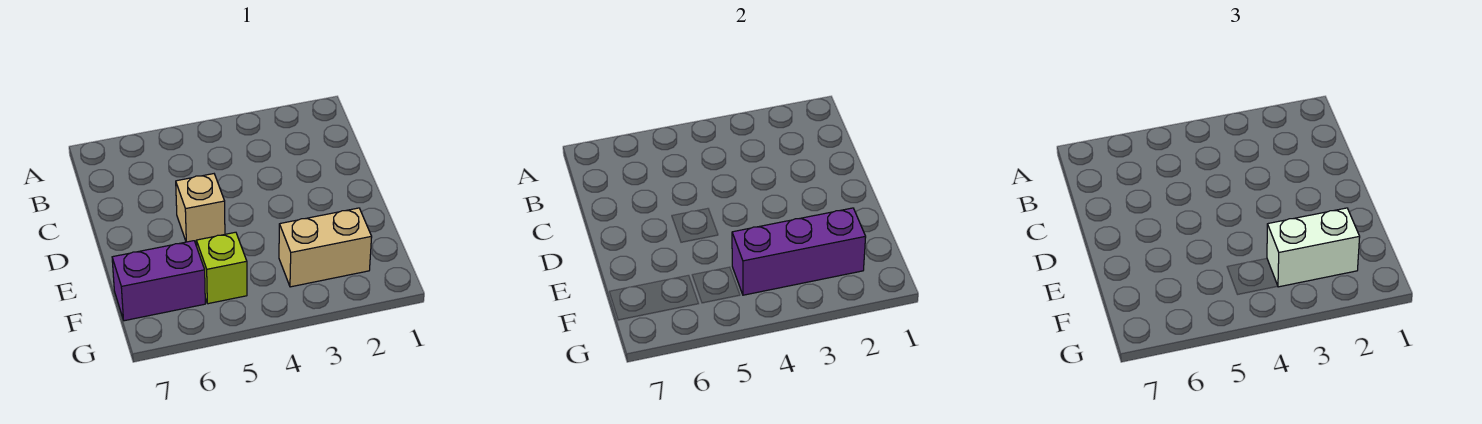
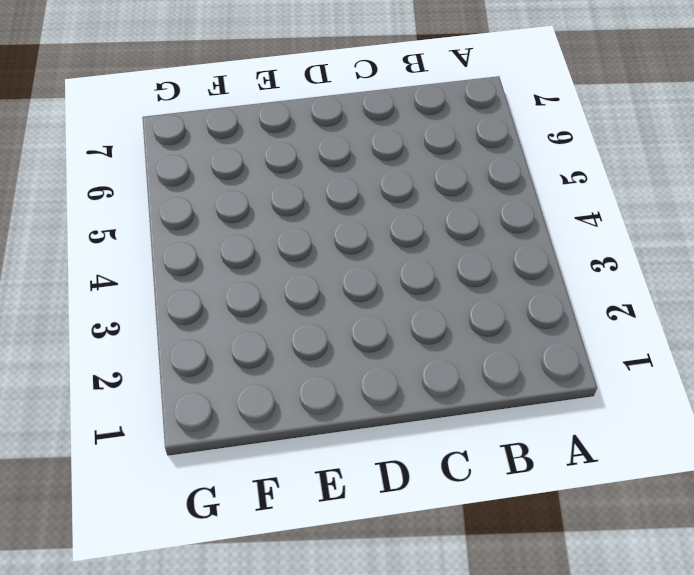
none -> tan brick D5 level 1
none -> tan brick F2:F3 level 1

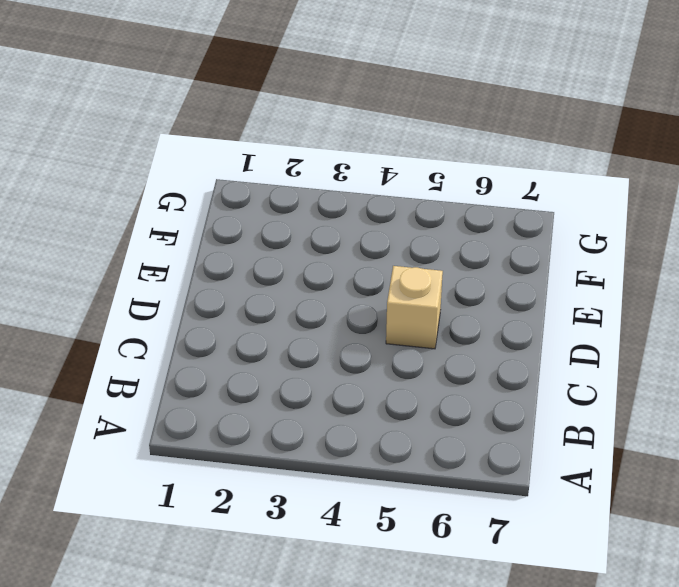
none -> tan brick F2:F3 level 1
none -> lime brick F5 level 1

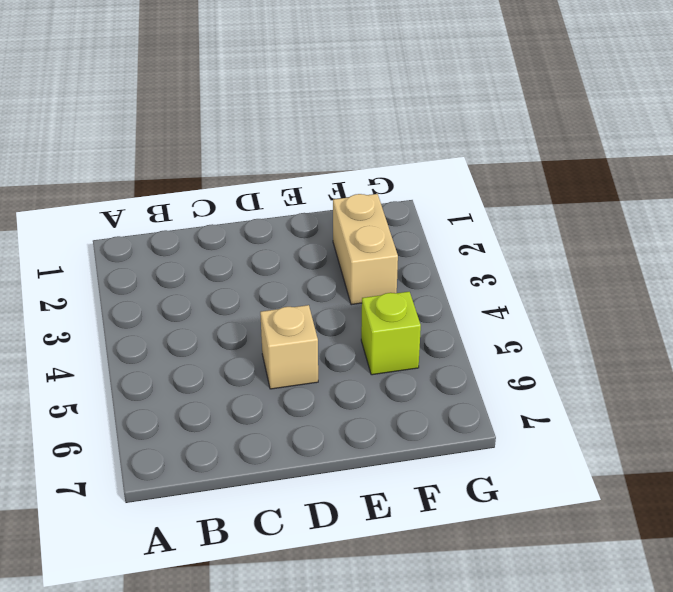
none -> purple brick F6:F7 level 1
none -> purple brick F2:F4 level 2

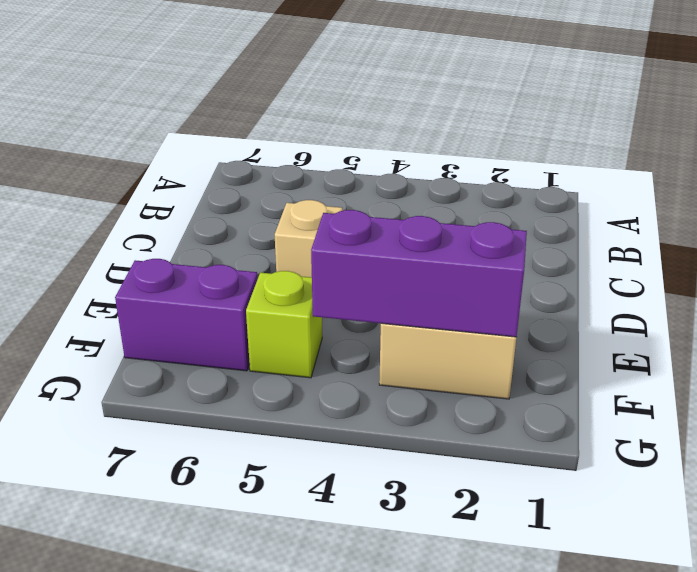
none -> white brick F2:F3 level 3

